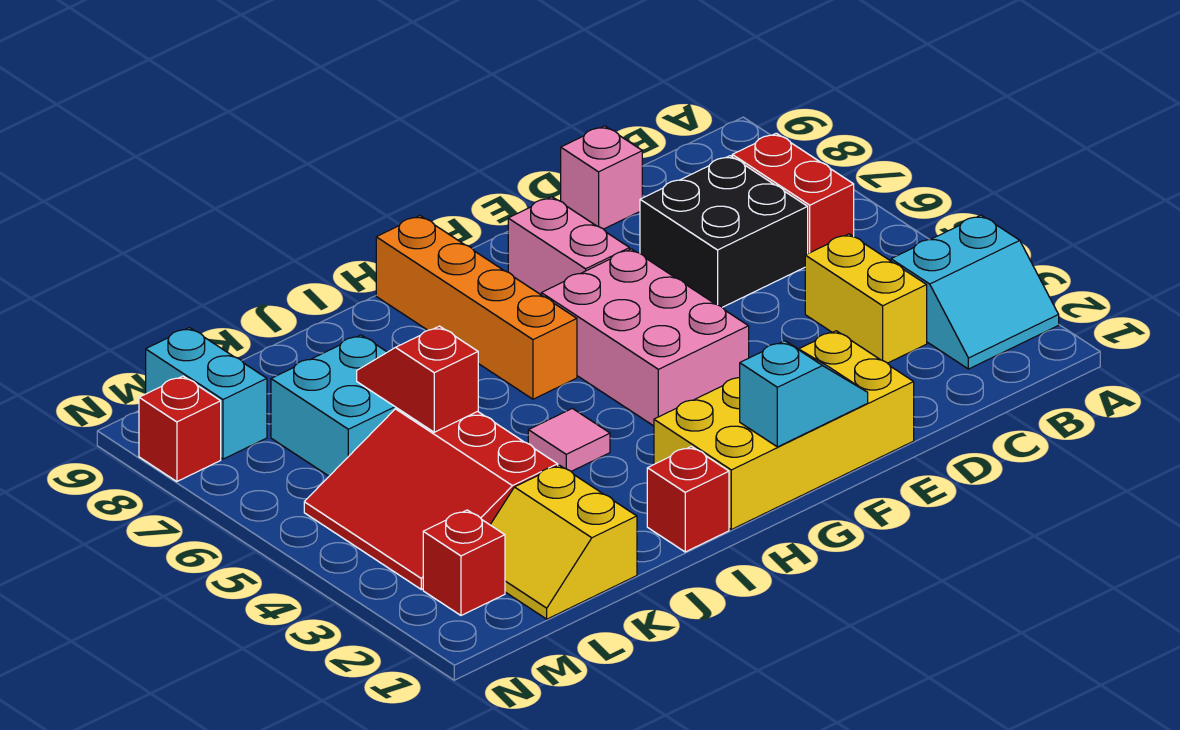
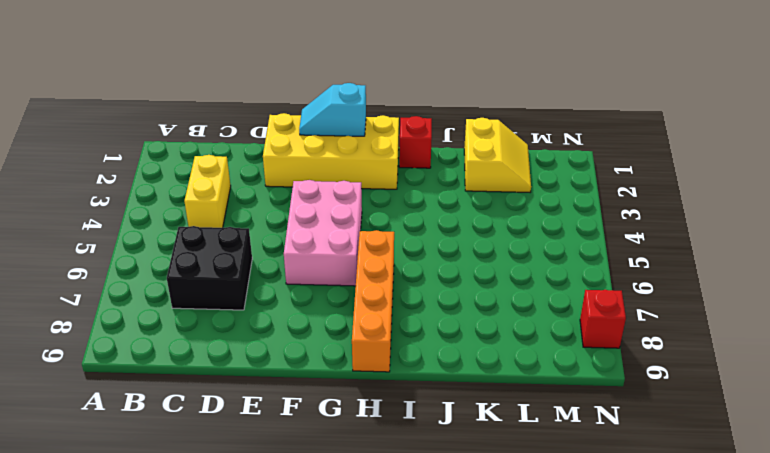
none -> cyan slope A2:B3 level 1 top 3
none -> red brick B6:B7 level 1
none -> pink brick D9 level 1

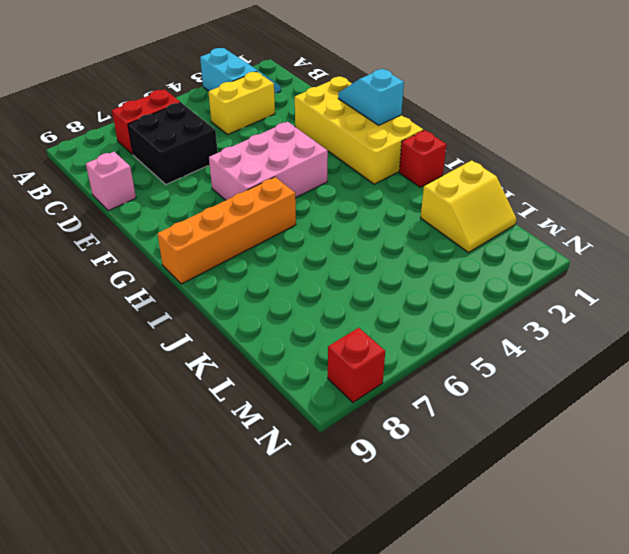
none -> pink brick F7:F8 level 1
none -> pink tile I4 level 1
none -> red slope K3:M5 level 1 top K

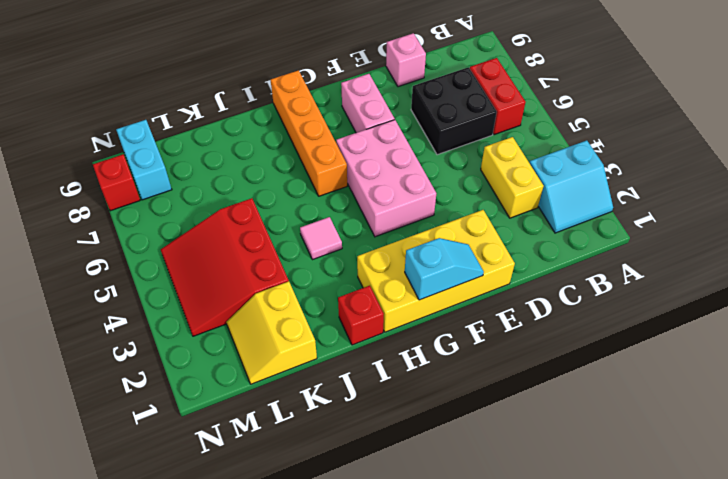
none -> cyan brick K6:L7 level 1
none -> red brick M2 level 1
none -> red slope K5:K6 level 2 top 5

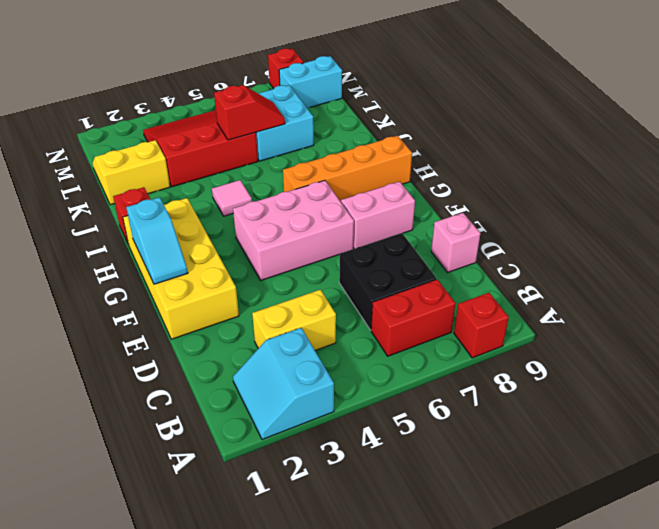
red brick A8 level 1 -> red brick M2 level 1

